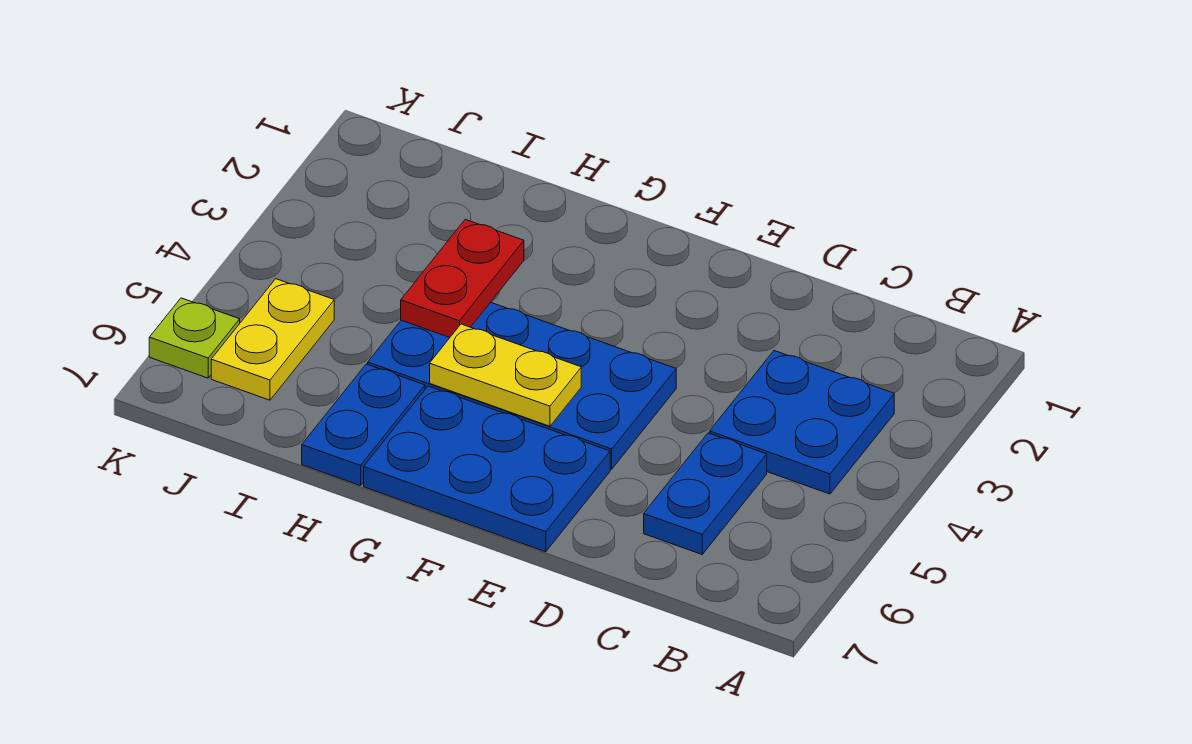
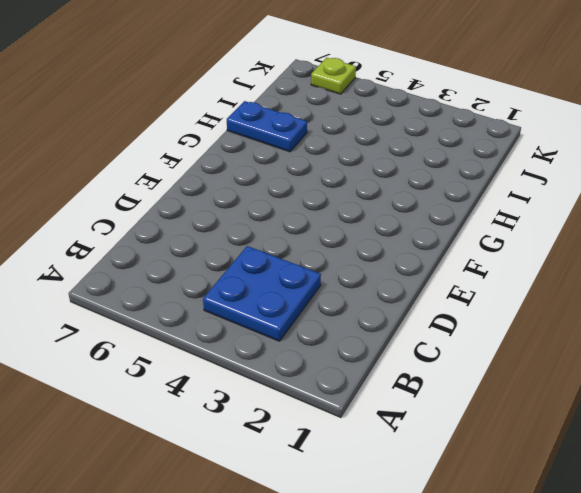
none -> blue plate C5:C6 level 1
none -> blue plate E4:H5 level 1

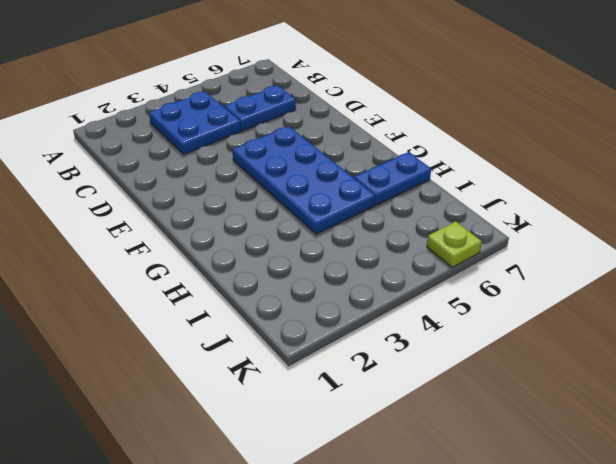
none -> blue plate E6:G7 level 1
none -> yellow plate J5:J6 level 1

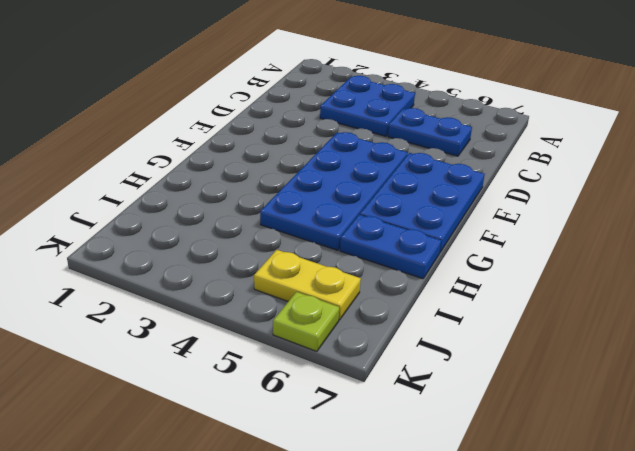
none -> yellow plate F5:G5 level 2
none -> red plate H3:H4 level 2

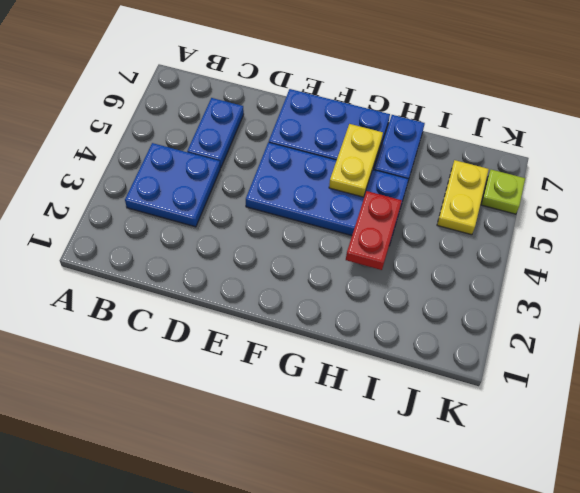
yellow plate G5:G6 level 2 -> yellow plate F5:G5 level 2

